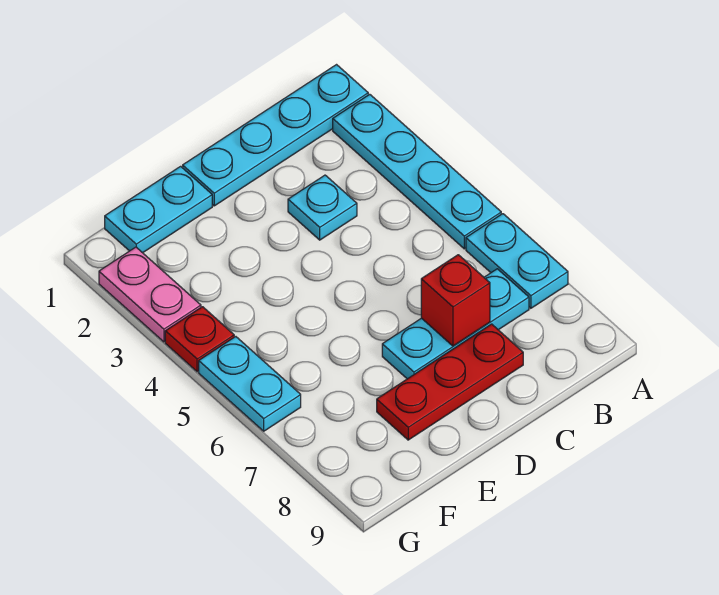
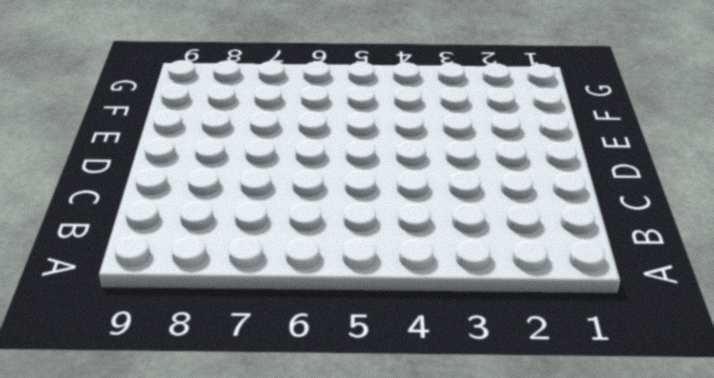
none -> cyan plate A1:D1 level 1
none -> cyan plate A2:A5 level 1

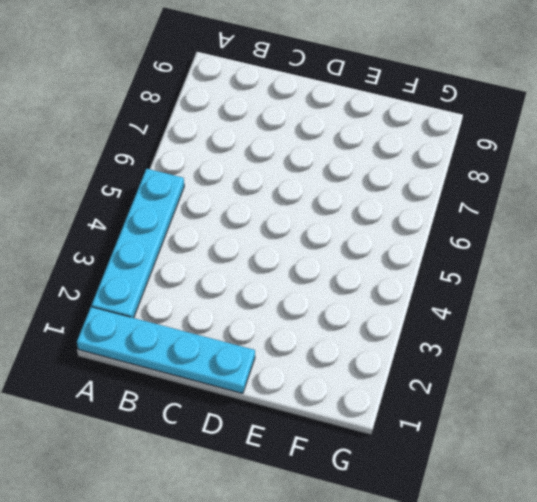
none -> cyan plate A6:A7 level 1
none -> cyan plate B7:D7 level 1

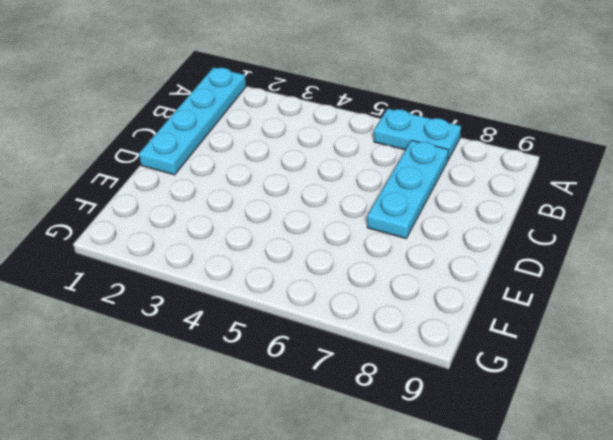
none -> cyan plate A2:A5 level 1
none -> cyan plate C3 level 1

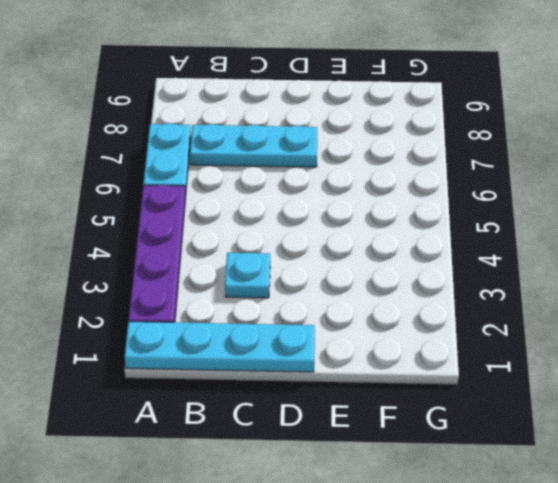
purple plate A2:A5 level 1 -> cyan plate A2:A5 level 1
none -> red plate C8:E8 level 1
none -> cyan plate E1:F1 level 1

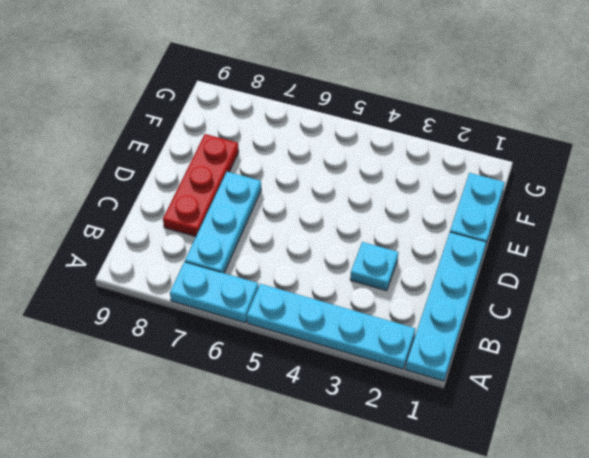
none -> pink plate G2:G3 level 1
none -> red plate G4 level 1

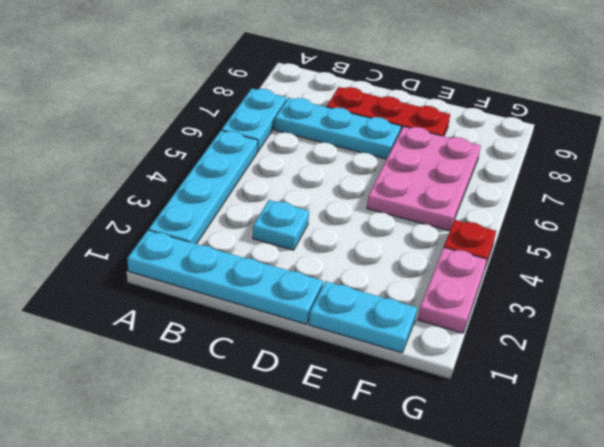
pink plate E5:F7 level 1 -> none
none -> cyan plate G5:G6 level 1
none -> red brick C7 level 2

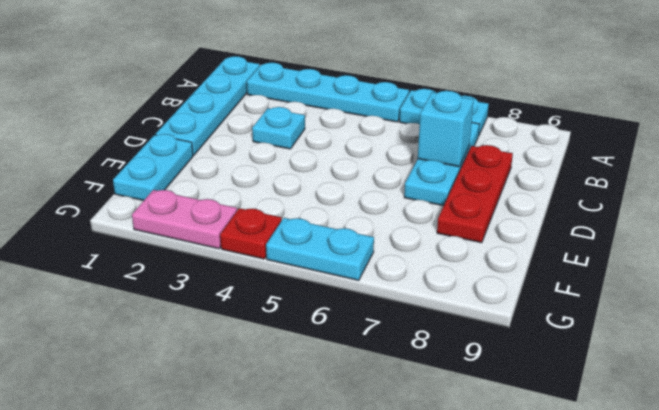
cyan brick C7 level 2 -> red brick C7 level 2

